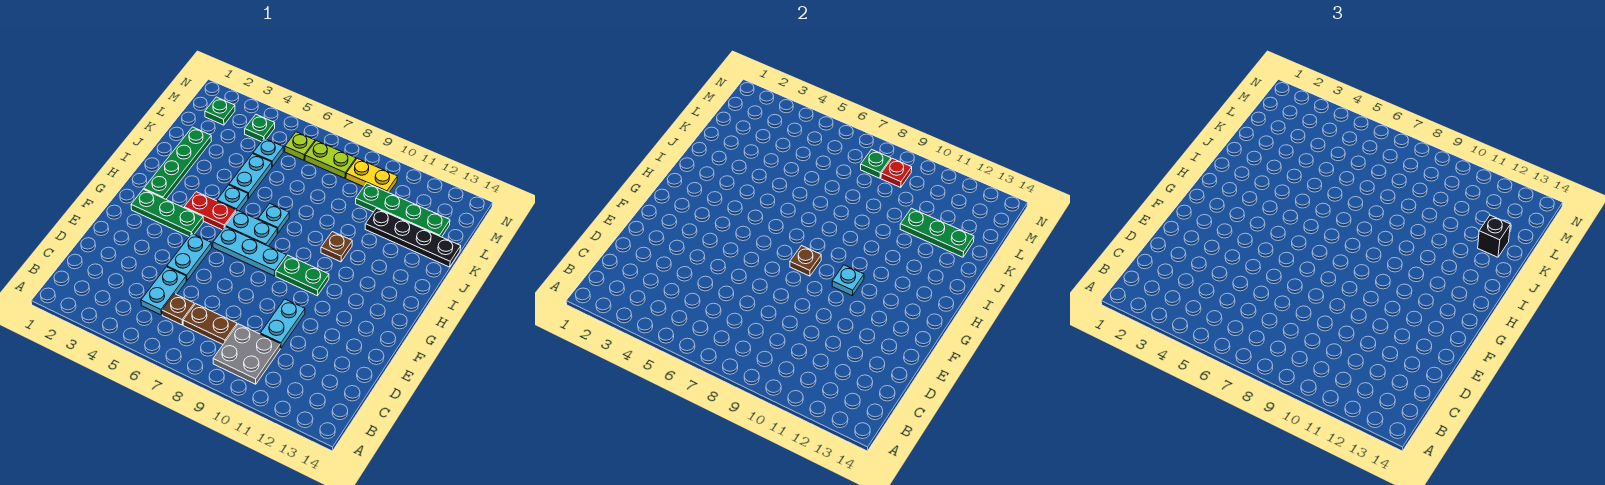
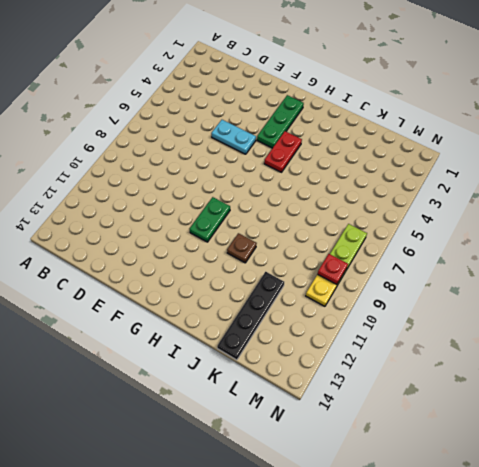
none -> grey plate B9:C10 level 1
none -> cyan plate C5:D5 level 1
none -> brown plate C6 level 1
none -> brown plate C7:C8 level 1

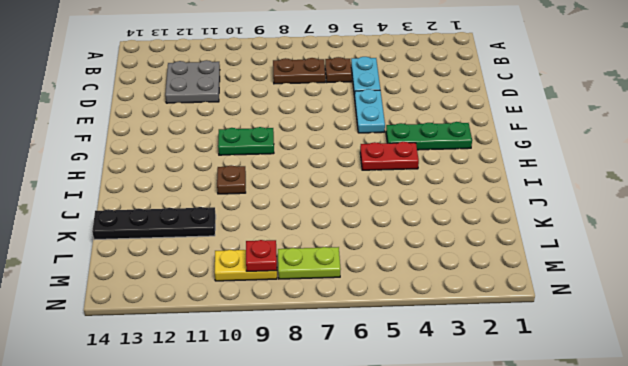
grey plate C11:D12 level 1 -> grey plate B9:C10 level 1
none -> cyan plate D10:E10 level 1
none -> cyan plate G6:G8 level 1
none -> green plate H2:K2 level 1
none -> cyan plate H6:H7 level 1

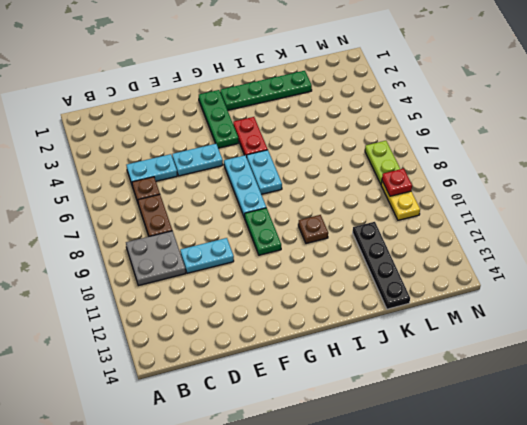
none -> cyan plate I5 level 1
none -> cyan plate I7 level 1
none -> cyan plate J5:K5 level 1
none -> cyan plate L5 level 1

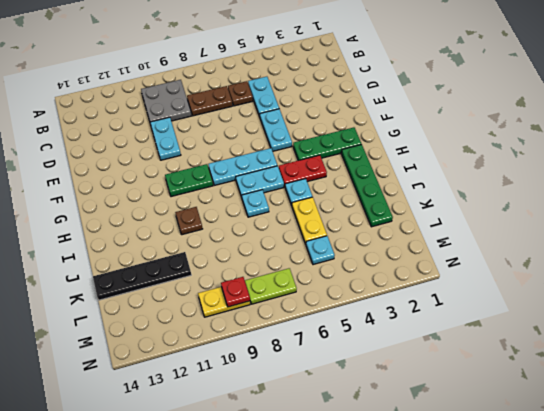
yellow plate J5:K5 level 1 -> cyan plate J5:K5 level 1
none -> green plate L10:L13 level 1
none -> green plate M2 level 1
none -> green plate M4 level 1
none -> lime plate M6 level 1

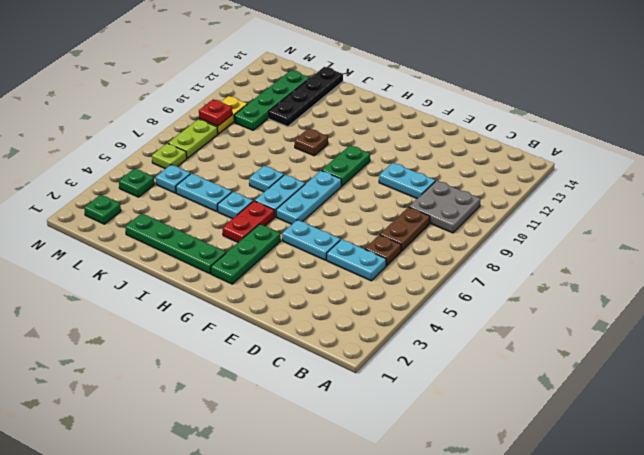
none -> brown plate G8 level 2
none -> cyan plate G10 level 2
none -> green plate K11:K13 level 2
none -> green plate M8 level 2

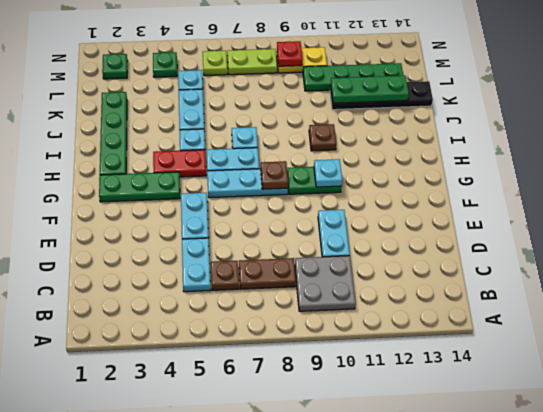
none -> green plate M8 level 2
none -> black brick K13 level 3

